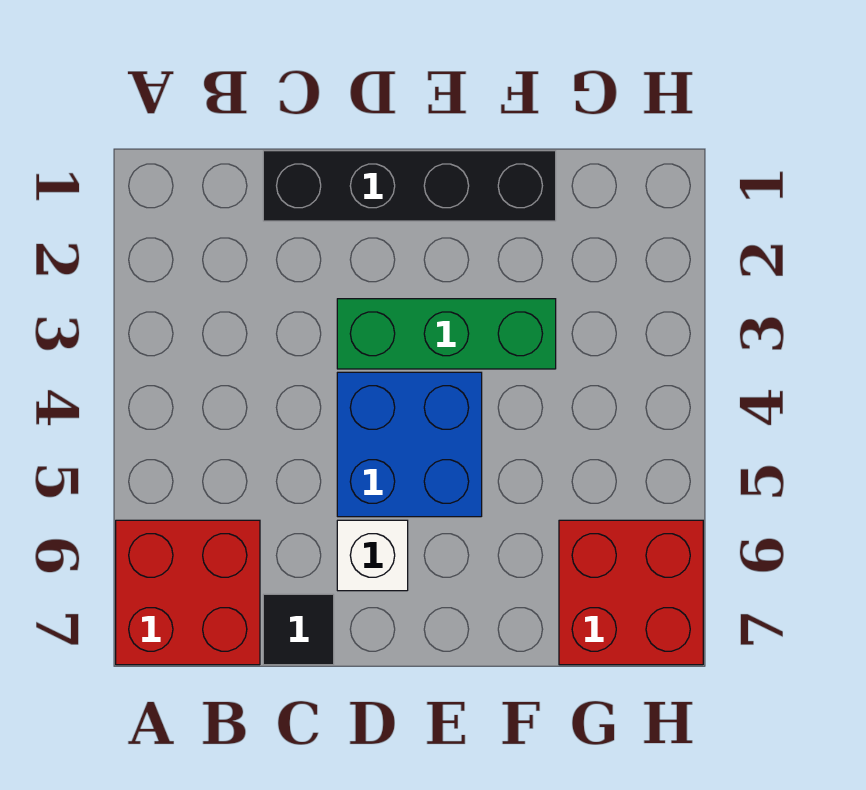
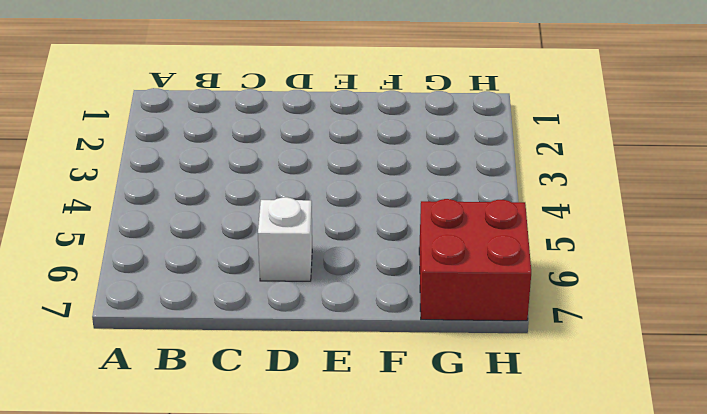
none -> red brick A6:B7 level 1
none -> black brick C1:F1 level 1

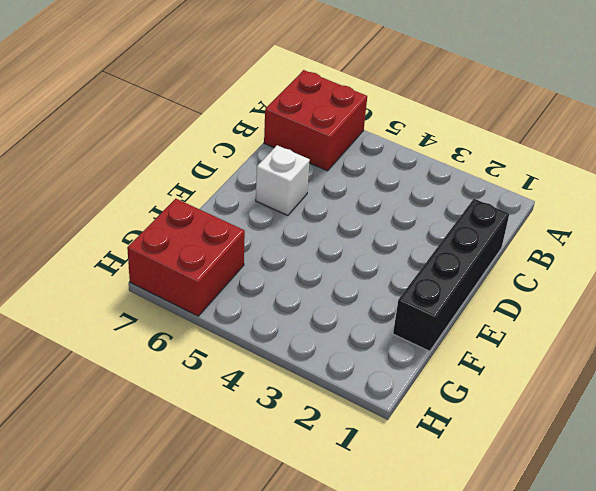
none -> black tile C7 level 1
none -> green brick D3:F3 level 1

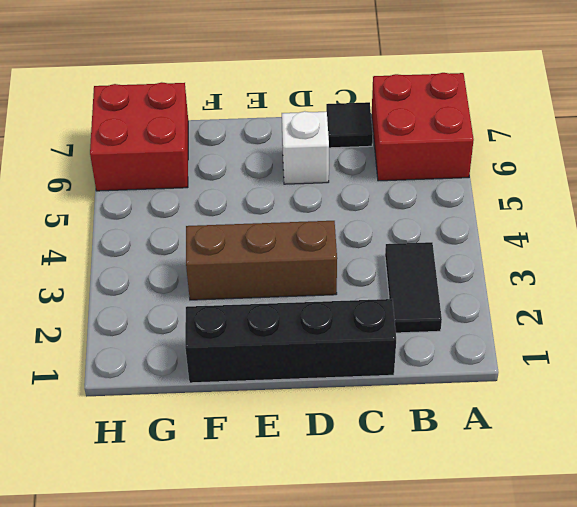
black tile B2:B3 level 1 -> none
brown brick D3:F3 level 1 -> green brick D3:F3 level 1
none -> blue brick D4:E5 level 1

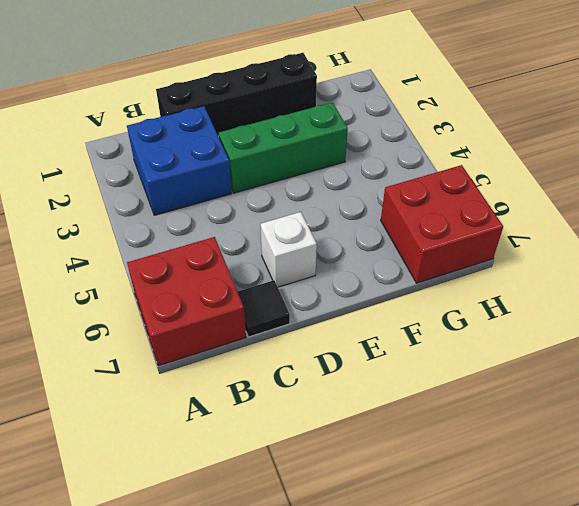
blue brick B2:C3 level 1 -> blue brick D4:E5 level 1

